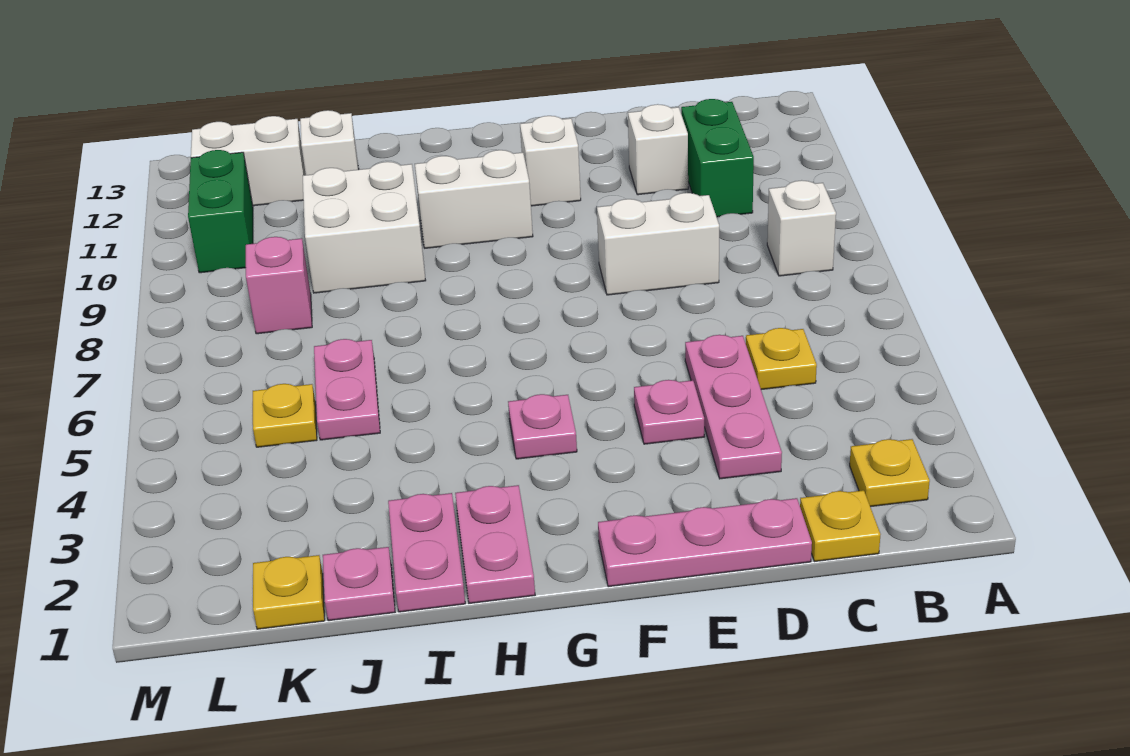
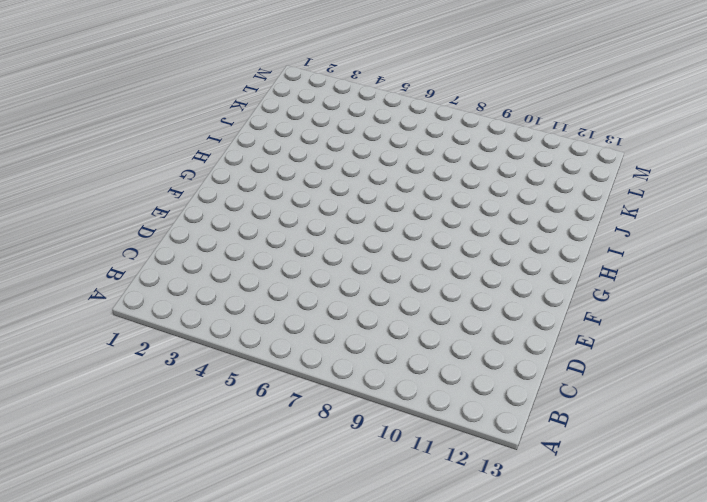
none -> yellow plate B2 level 1
none -> white brick B8 level 1
none -> yellow plate C1 level 1

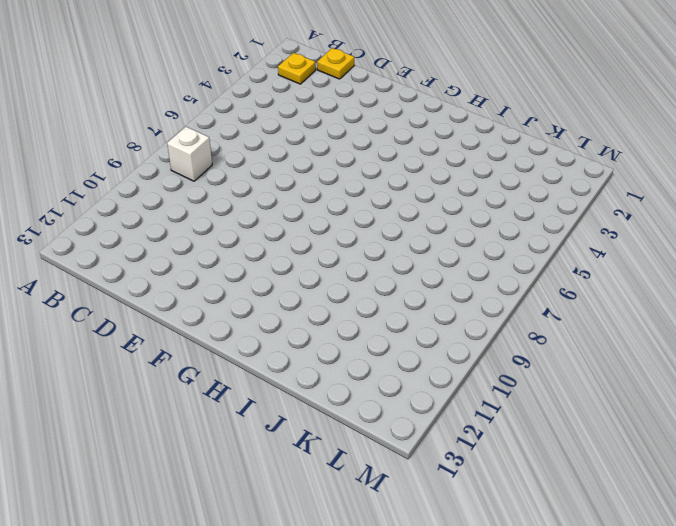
none -> yellow plate C5 level 1
none -> green brick C10:C11 level 1
none -> pink plate D1:F1 level 1

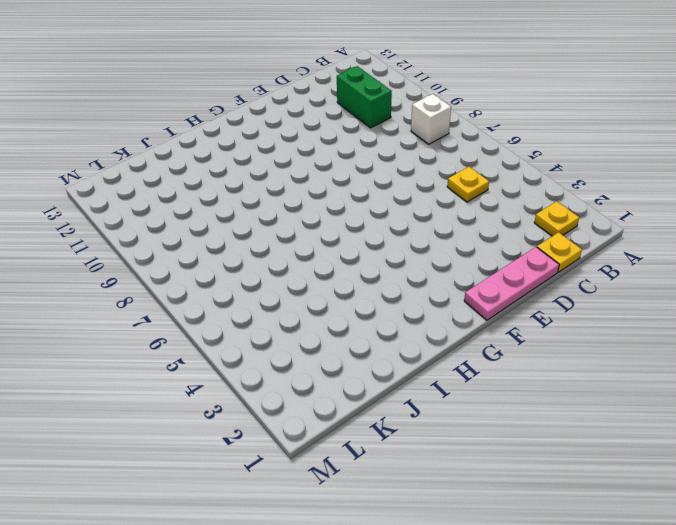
none -> pink plate D3:D5 level 1
none -> white brick D8:E8 level 1
none -> white brick D11 level 1

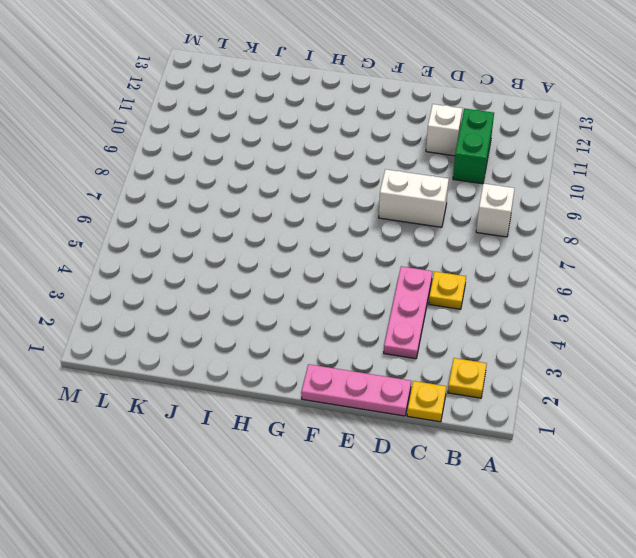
none -> pink plate E4 level 1
none -> white brick F11 level 1
none -> pink plate G4 level 1

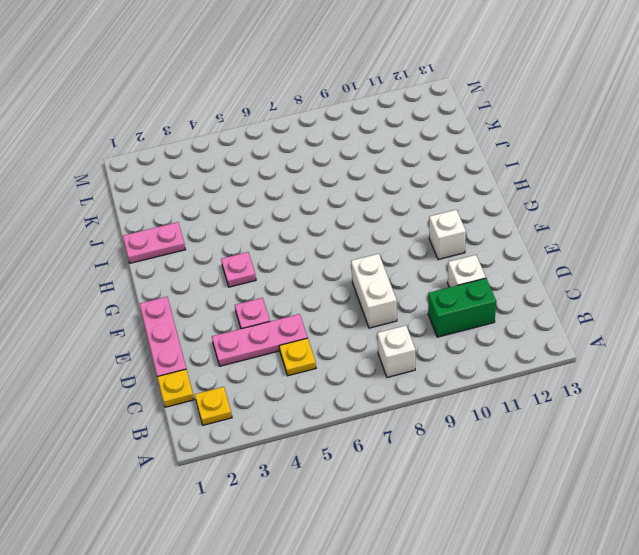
none -> white brick G10:H10 level 1
none -> pink plate H1:H2 level 1
none -> white brick I9:J10 level 1

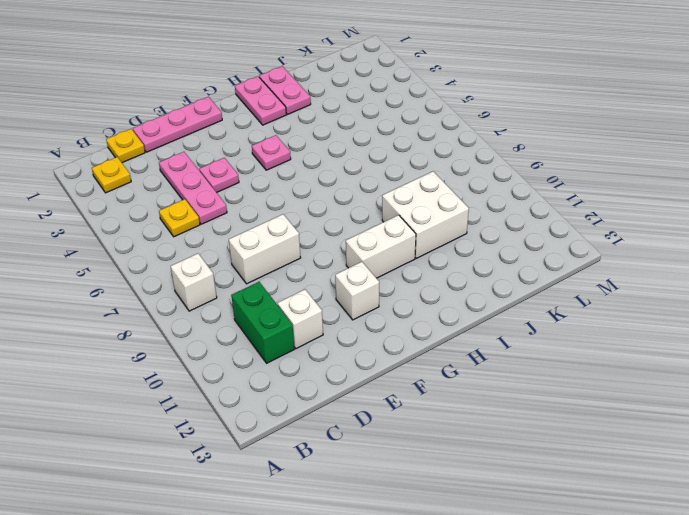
none -> pink plate J1 level 1
none -> pink plate J5:J6 level 1
none -> white brick J12 level 1

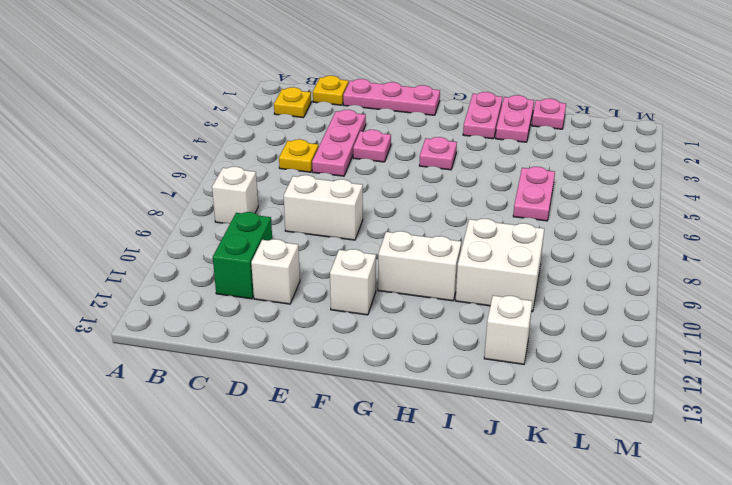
none -> yellow plate K1 level 1
none -> yellow plate K5 level 1
none -> pink brick K8 level 1

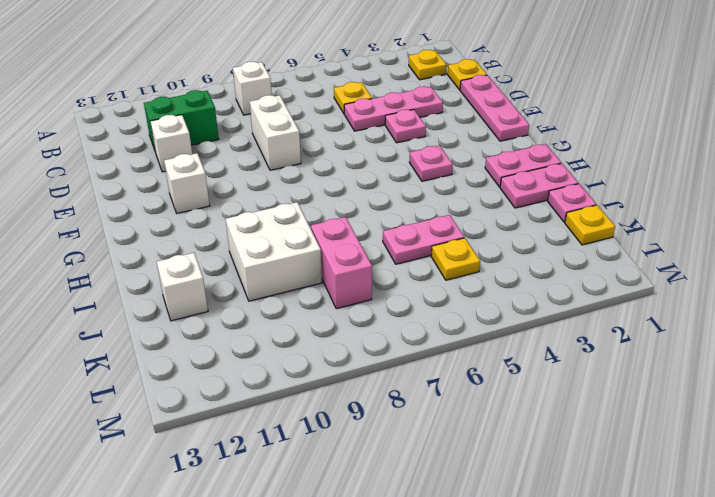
pink brick J8:K8 level 1 -> pink brick K8 level 1
none -> white brick G10:H10 level 1
none -> white brick K12:L12 level 1
none -> green brick L10:L11 level 1

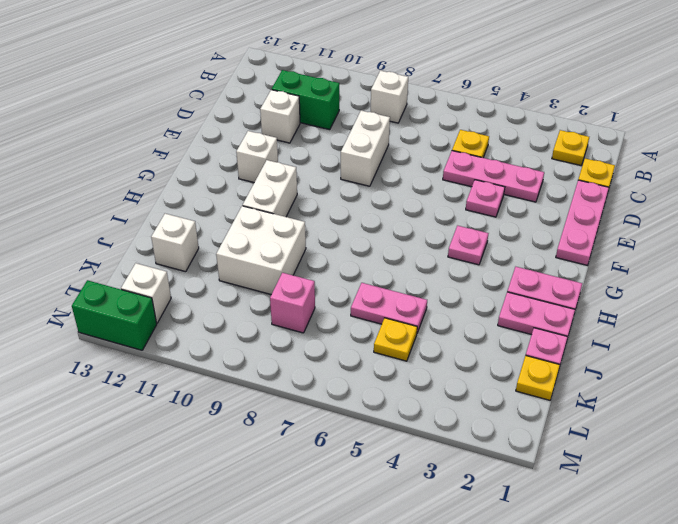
white brick L12 level 1 -> white brick K12:L12 level 1
green brick M12:M13 level 1 -> green brick L10:L11 level 1

